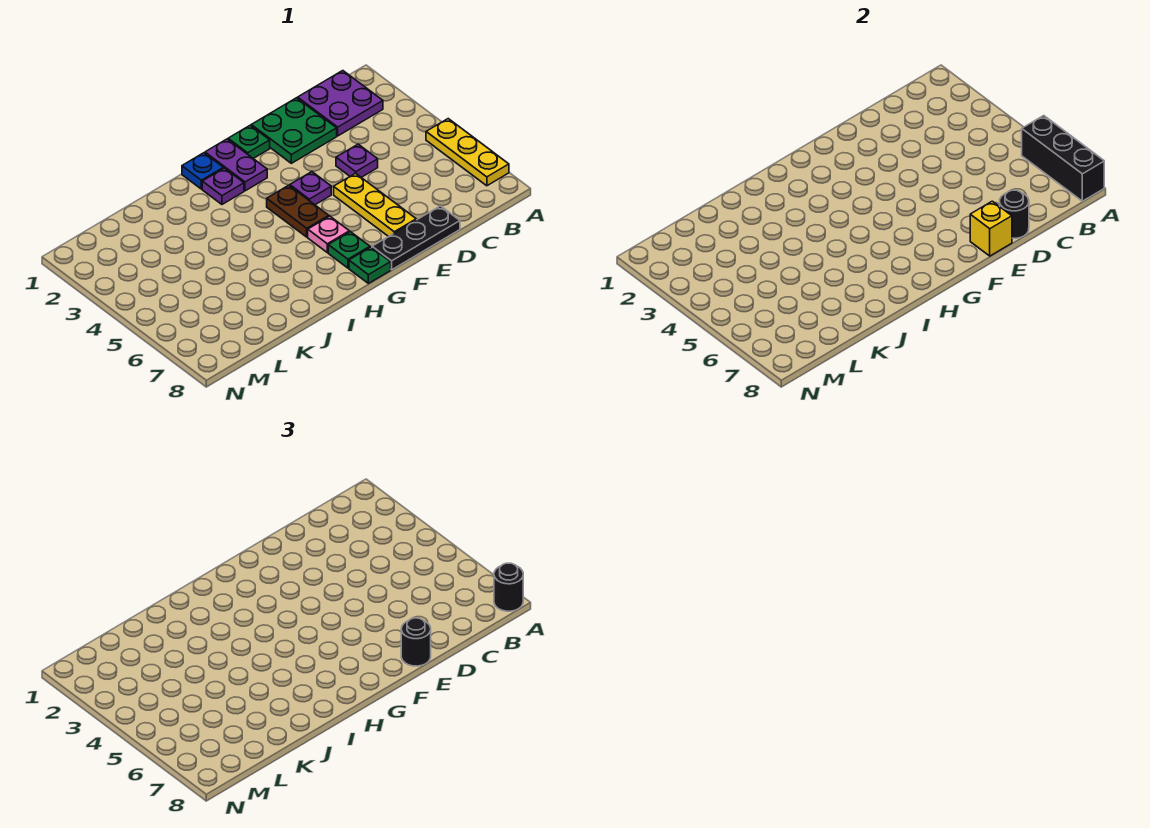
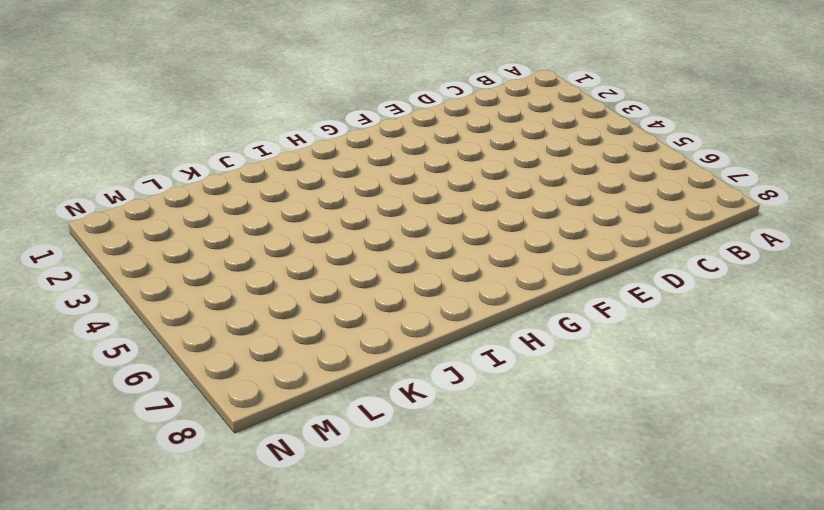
none -> yellow plate A5:A7 level 1
none -> purple plate B1:C2 level 1
none -> green plate D1:E2 level 1

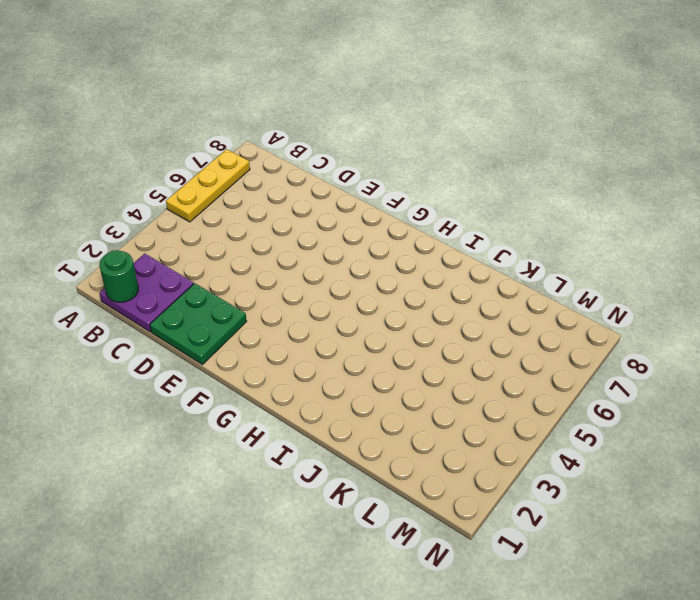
green round brick B1 level 2 -> none
none -> purple plate D4 level 1
none -> black plate D8:F8 level 1
none -> yellow plate E5:E7 level 1

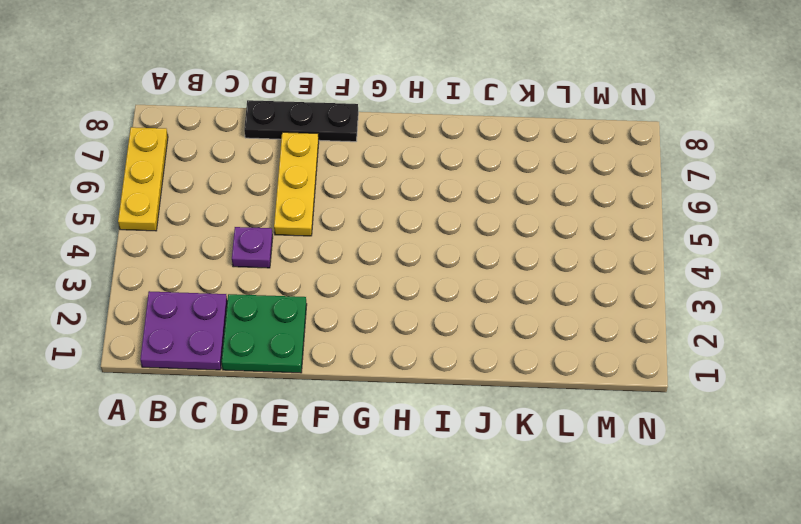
none -> green plate F1 level 1
none -> purple plate F4 level 1
none -> purple plate G1:G2 level 1

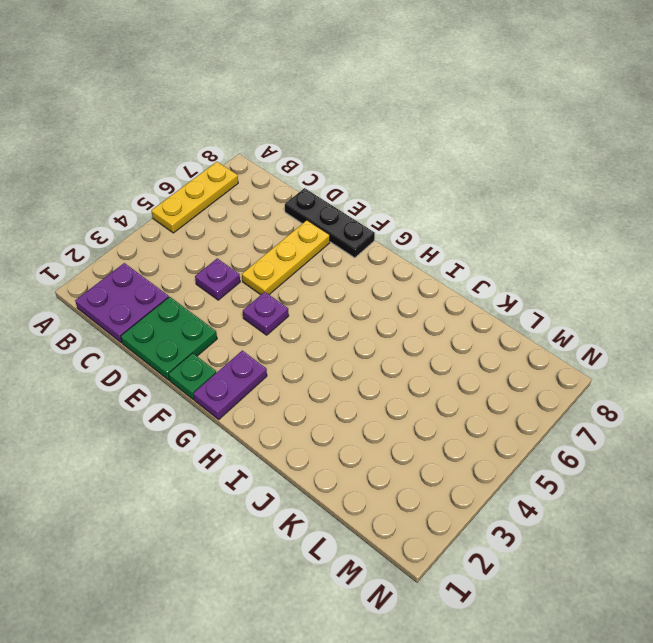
none -> brown plate G4:G5 level 1
none -> pink plate G6 level 1
none -> green plate G7 level 1

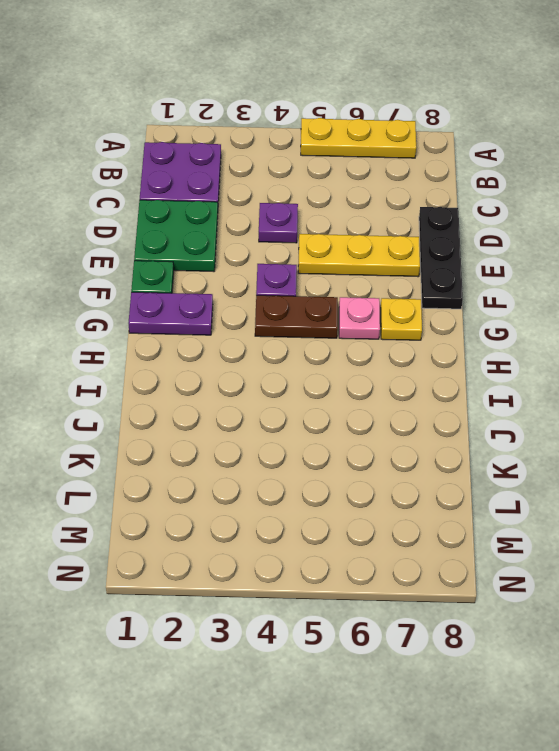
yellow plate G7 level 1 -> green plate G7 level 1
none -> green plate G8 level 1
none -> blue plate H1 level 1
none -> purple plate H2 level 1

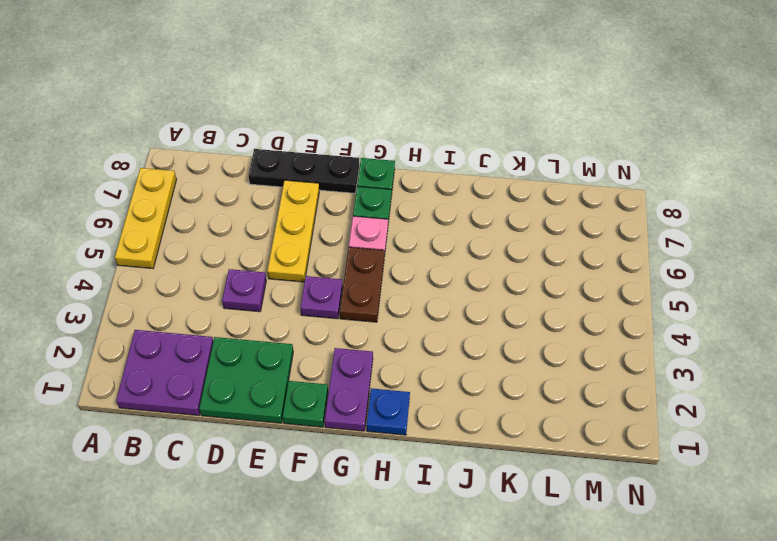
none -> purple plate H2 level 1
none -> black brick A6:A8 level 2
none -> black round brick D8 level 2

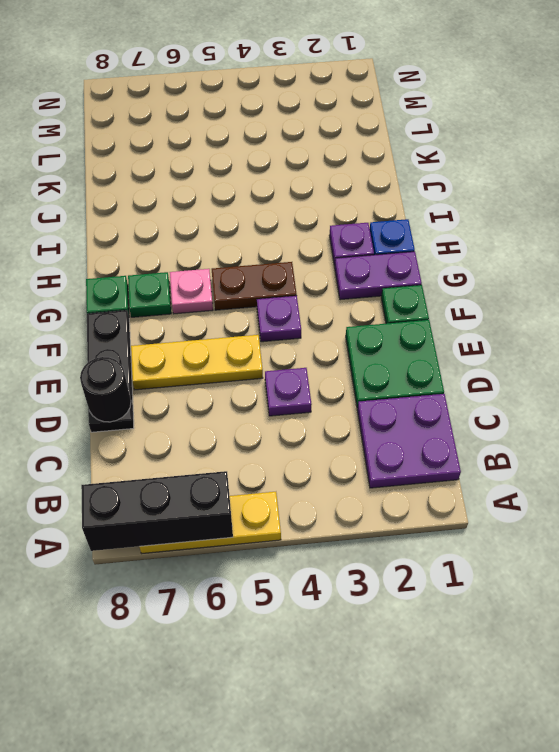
none -> yellow brick E8 level 2
none -> black round brick A8 level 3
none -> black round brick E8 level 3

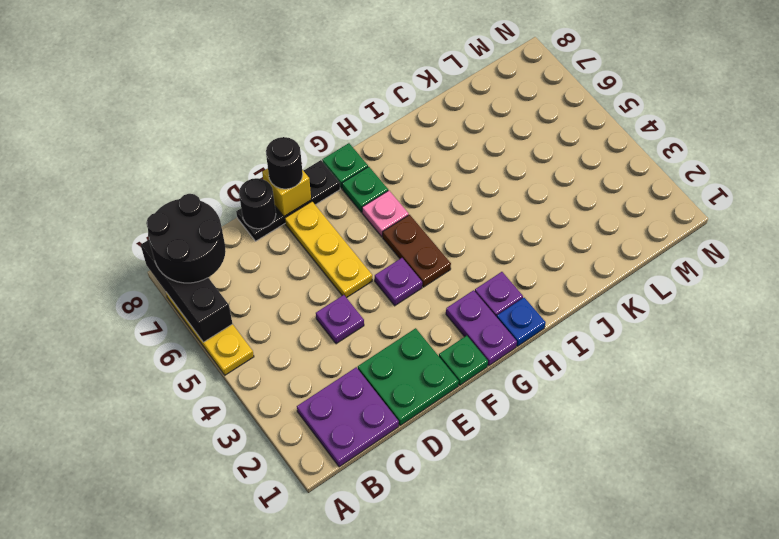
black round brick A7:B8 level 3 -> black round brick A8 level 3

